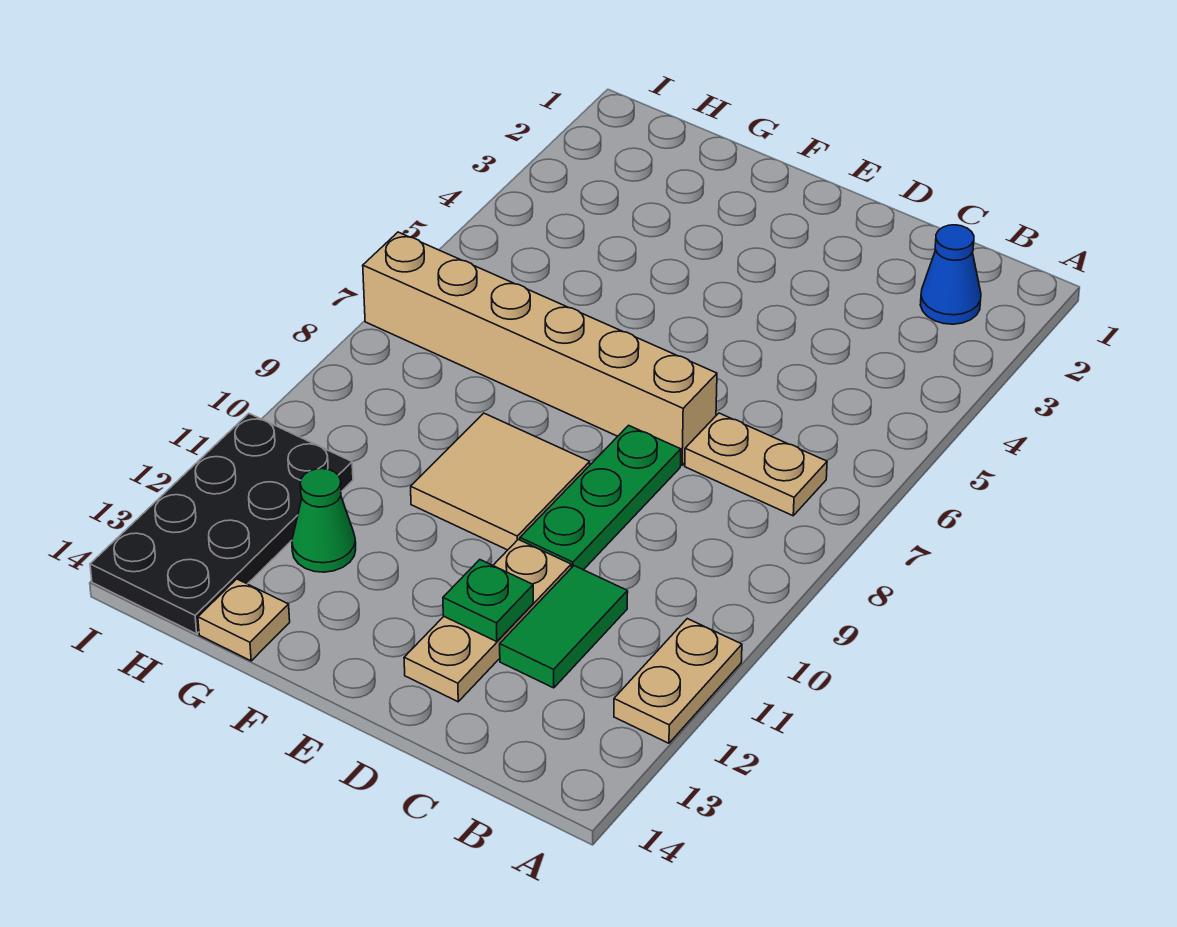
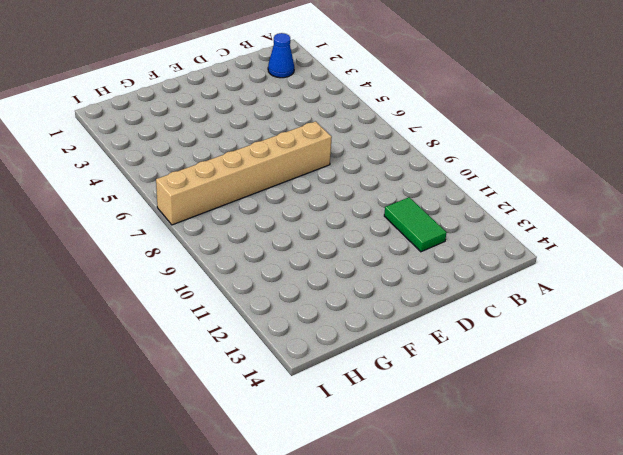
none -> tan plate A11:A12 level 1
none -> tan plate B7:C7 level 1
none -> green plate D8:D10 level 1

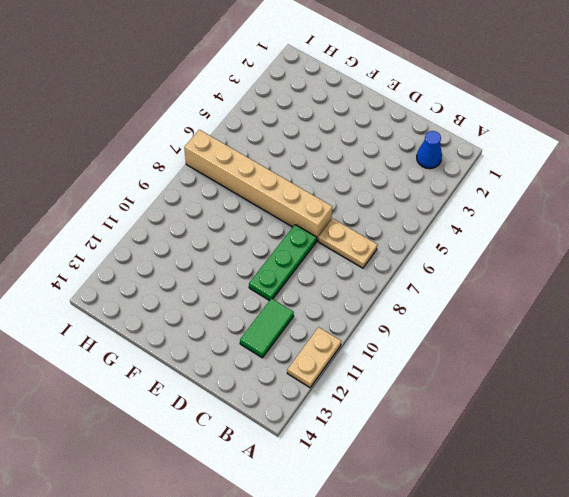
none -> tan plate D11:D13 level 1
none -> tan tile E9:F10 level 1
none -> green cone G12 level 1

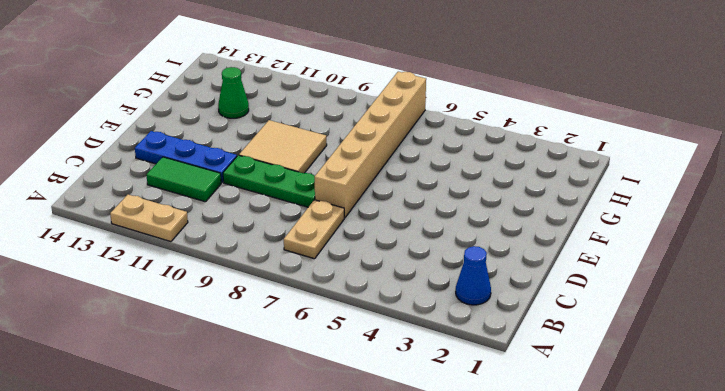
blue plate D11:D13 level 1 -> tan plate D11:D13 level 1
none -> tan plate G14 level 1
none -> black plate H11:I14 level 1
none -> green plate D12 level 2

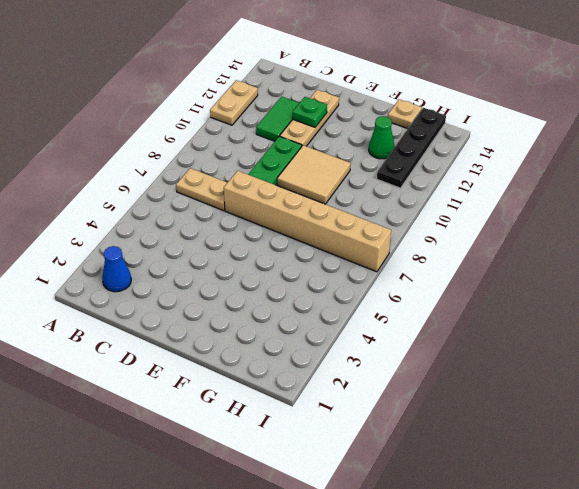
black plate H11:H14 level 1 -> black plate H11:I14 level 1

